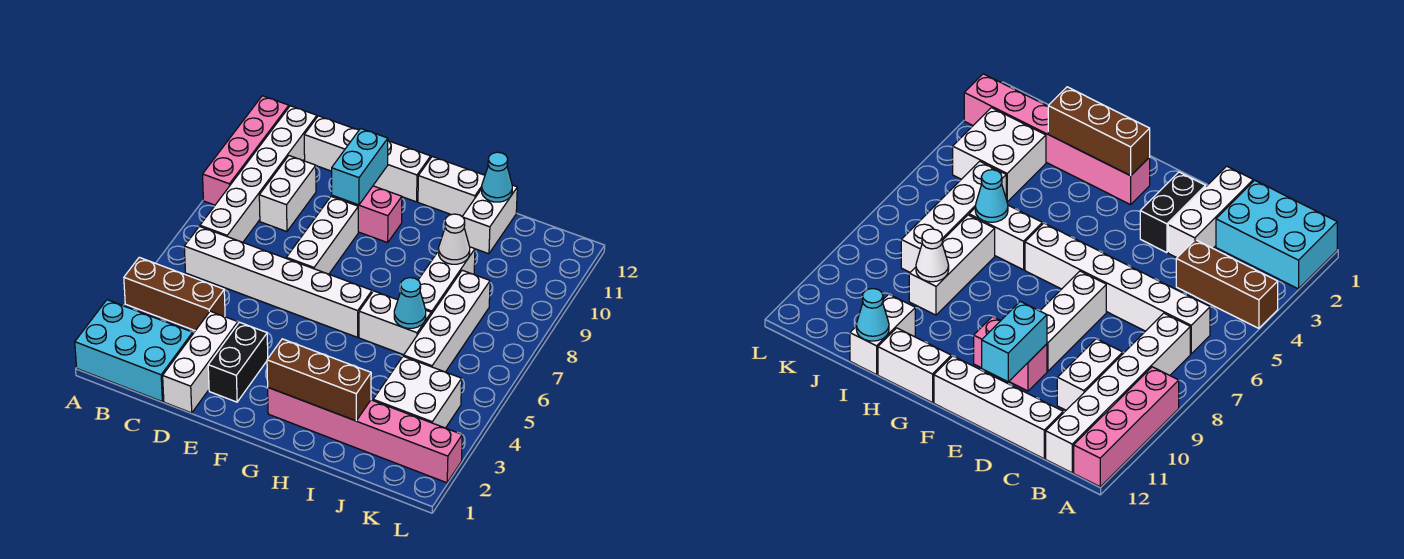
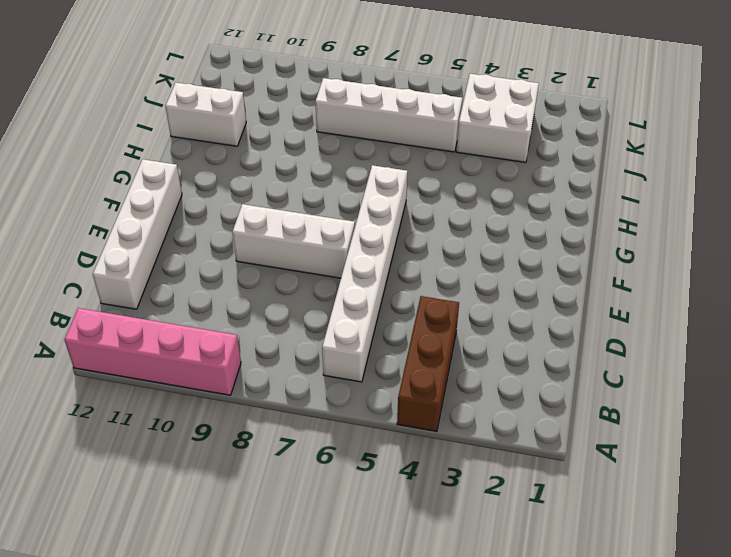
none -> cyan brick A1:C2 level 1
none -> white brick B7:B12 level 1
none -> white brick C9:C10 level 1

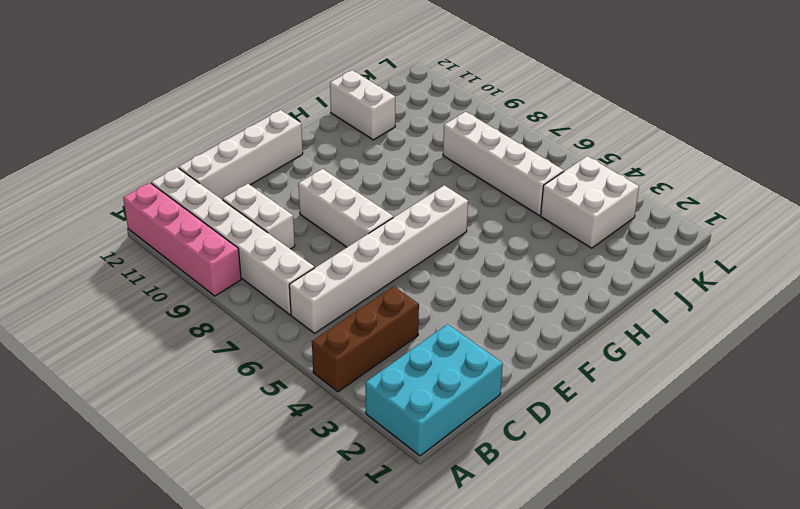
none -> white brick D1:D3 level 1
none -> black brick E2:E3 level 1
none -> pink brick E10:F10 level 1

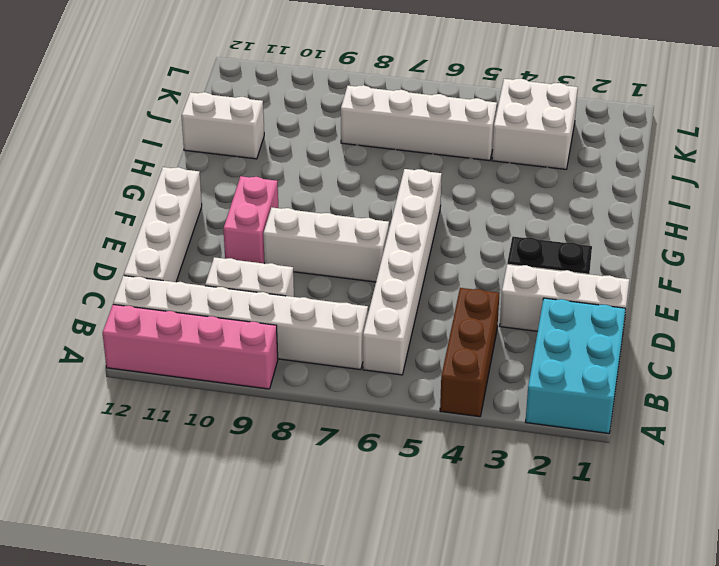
none -> pink brick G2:L2 level 1
none -> white brick G12:H12 level 1
none -> white brick H6:I6 level 1

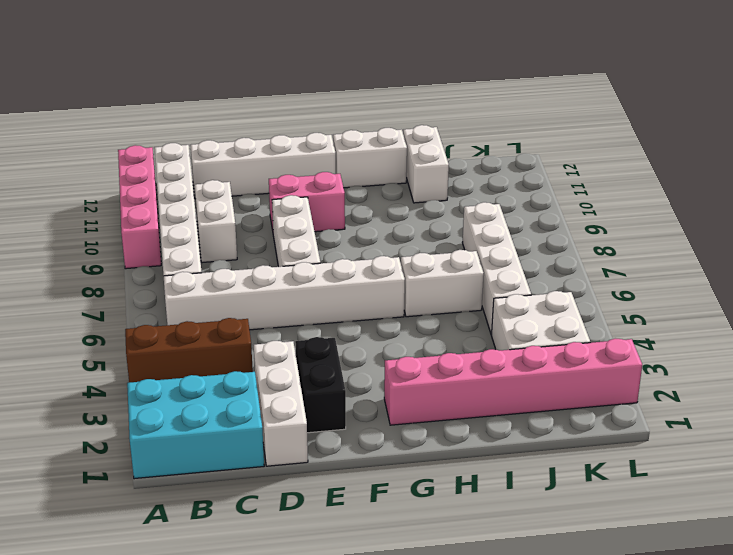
none -> white brick I7:I9 level 1
none -> cyan brick E10:E11 level 2
none -> brown brick G2:I2 level 2

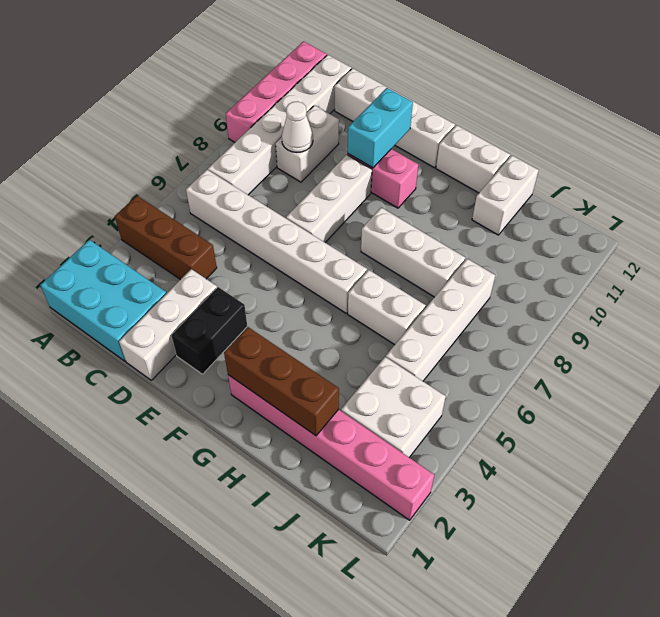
white cone C9 level 2 -> white cone I9 level 2
white brick G8:I8 level 1 -> white brick I7:I9 level 1
none -> cyan cone I6 level 2
none -> cyan cone I12 level 2

